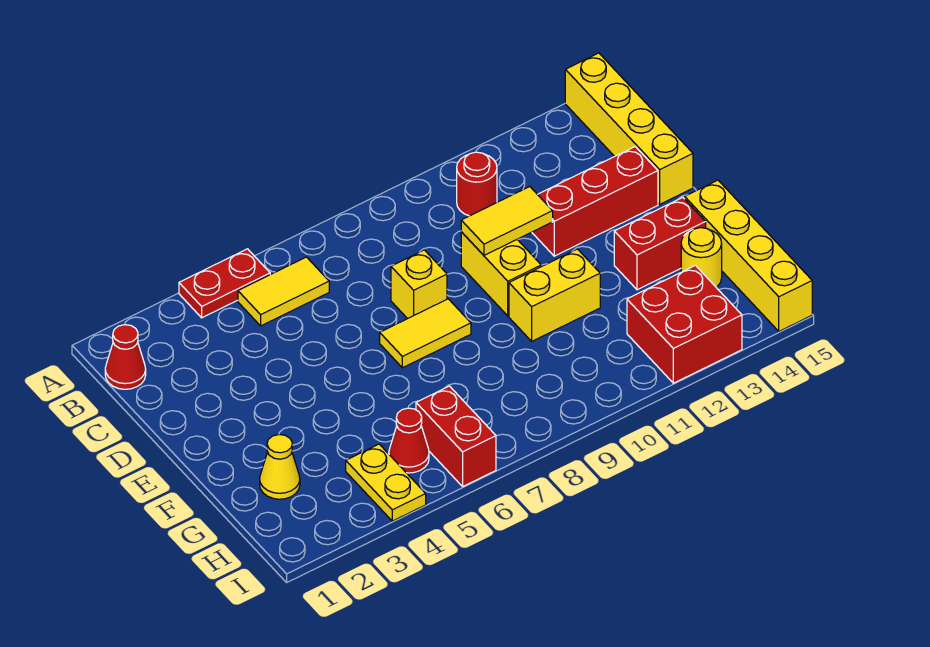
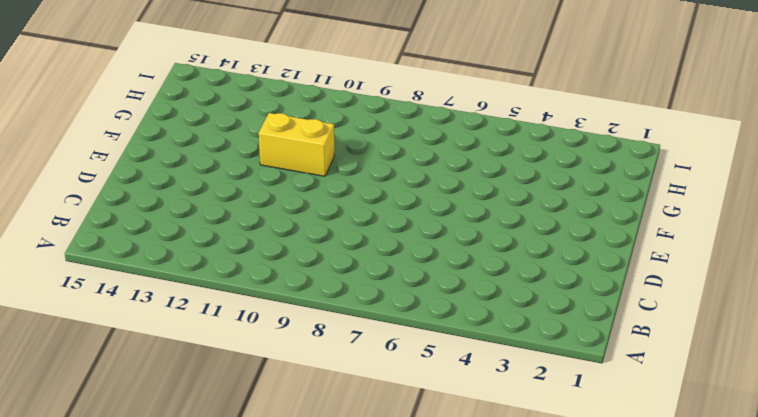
none -> red plate A4:A5 level 1
none -> yellow brick A15:D15 level 1
none -> red cone B1 level 1

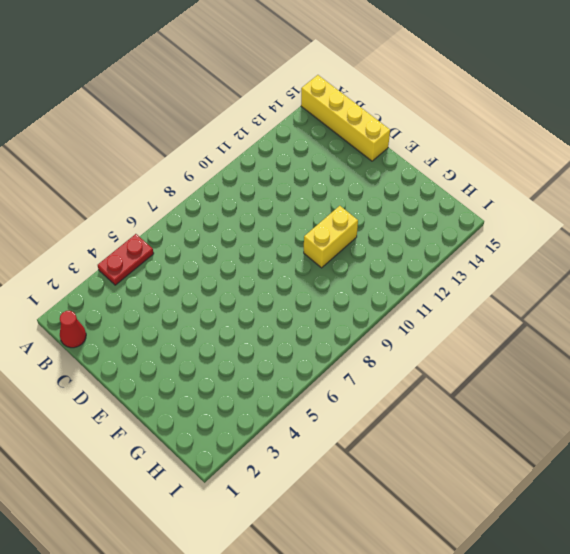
none -> yellow tile B5:B6 level 1
none -> red round brick B11 level 1
none -> yellow brick D8 level 1

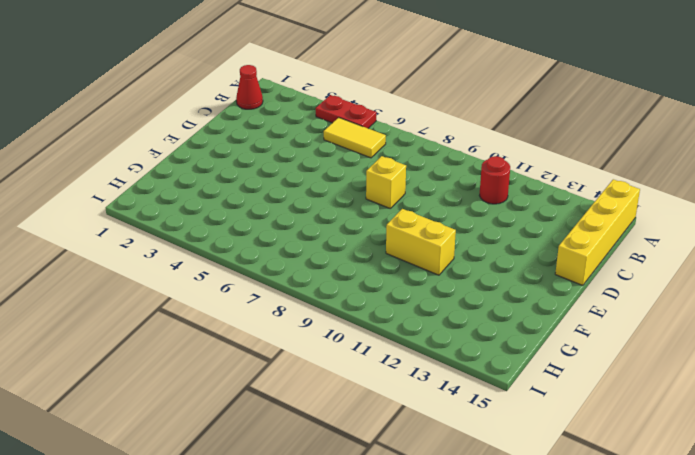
none -> yellow brick D10:E10 level 1
none -> red brick D12:D14 level 1
none -> yellow tile E7:E8 level 1

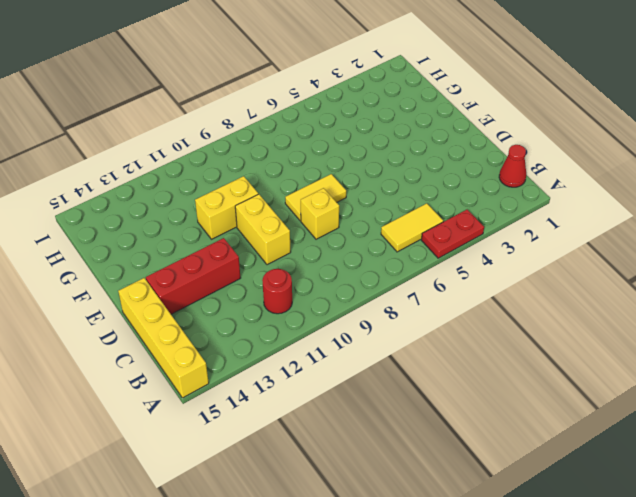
none -> red brick F13:F14 level 1
none -> yellow brick F15:I15 level 1
none -> yellow cone G2 level 1

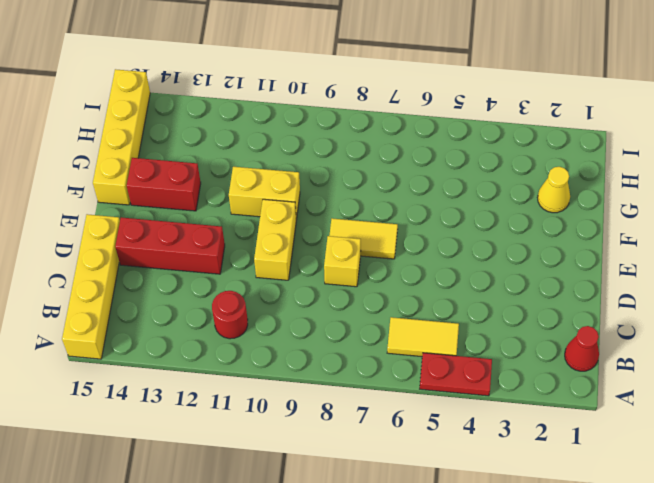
none -> yellow round brick G14 level 1
none -> yellow plate H4:I4 level 1
none -> red cone H5 level 1

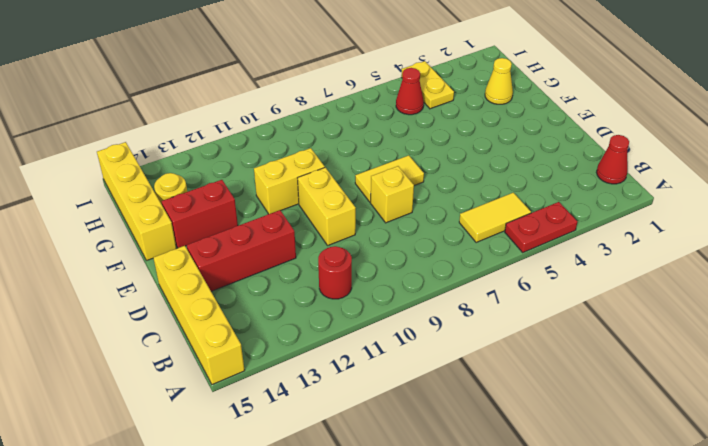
none -> red brick H6:I6 level 1
none -> red brick H12:I13 level 1
none -> yellow tile D10:D11 level 2

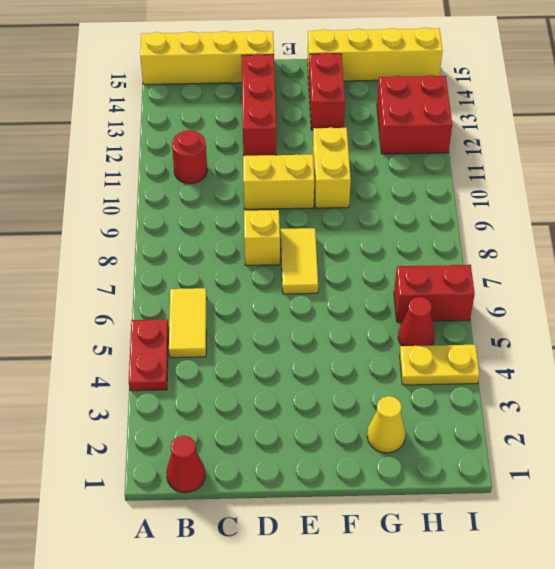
none -> yellow round brick G14 level 1
none -> yellow tile D10:D11 level 2

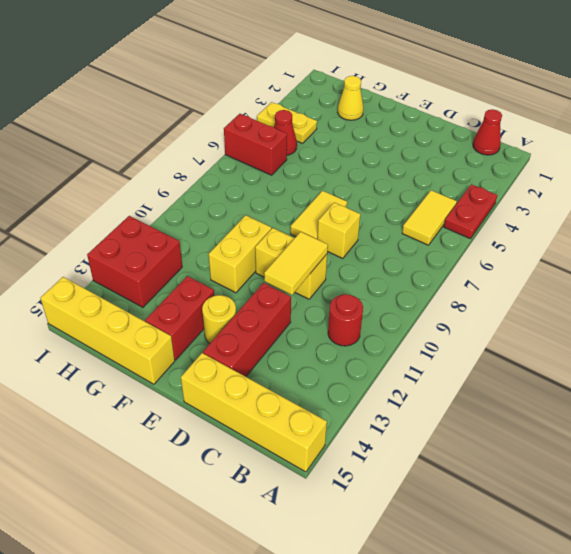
yellow round brick E13 level 1 -> yellow round brick G14 level 1

